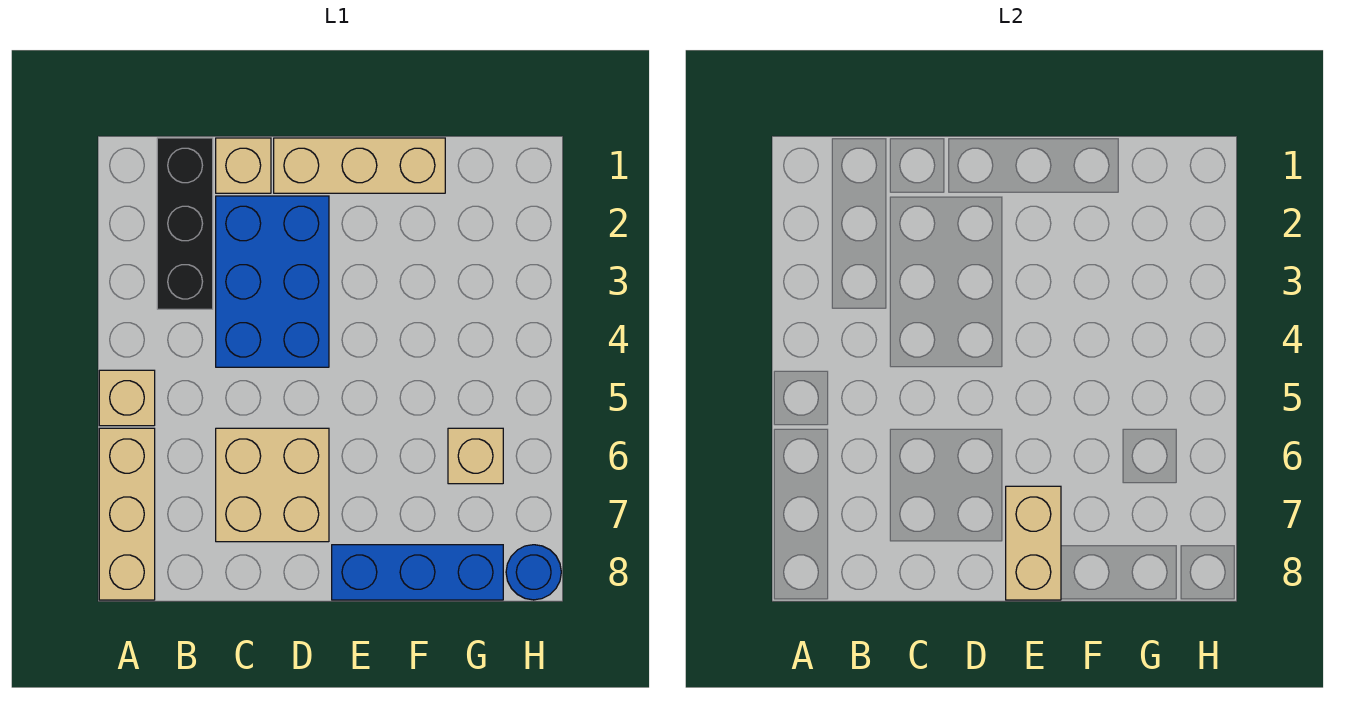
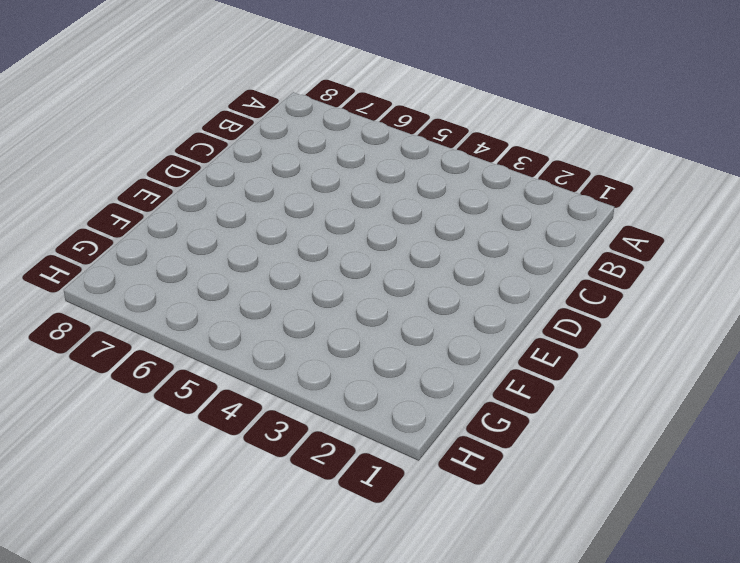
none -> tan brick A5 level 1
none -> tan brick A6:A8 level 1

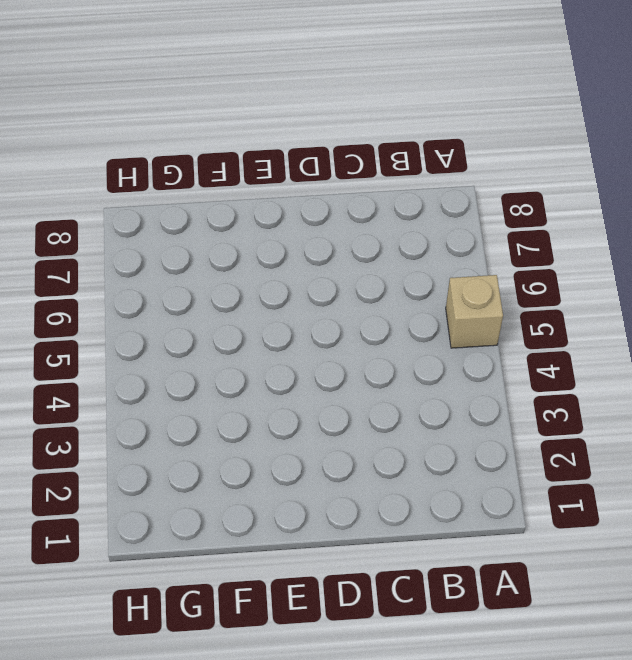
none -> tan brick A6:A8 level 1
none -> black brick B1:B3 level 1

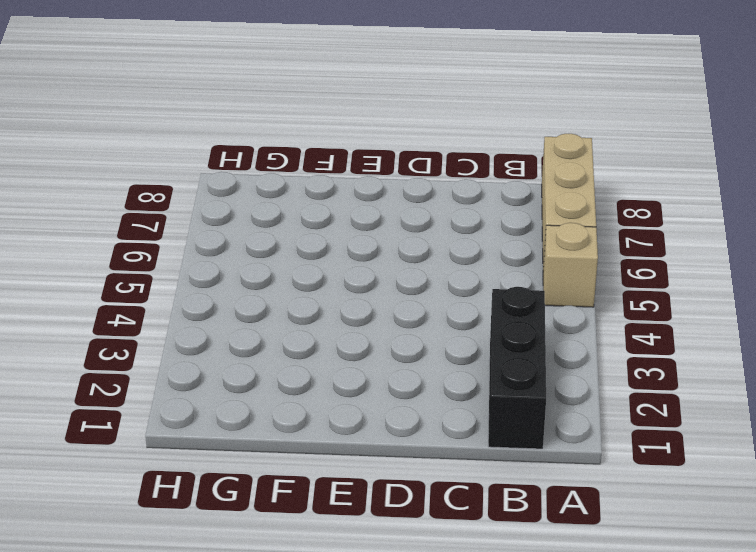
none -> tan brick C1 level 1
none -> blue brick C2:D4 level 1

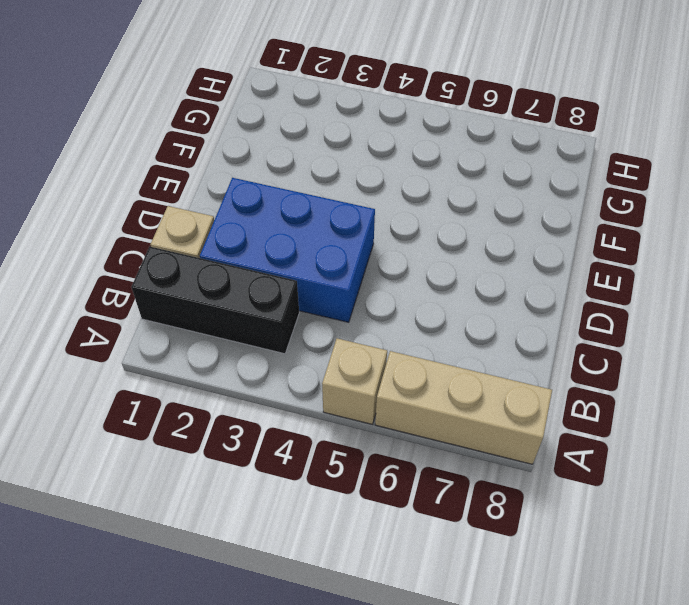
none -> tan brick C6:D7 level 1
none -> tan brick D1:F1 level 1

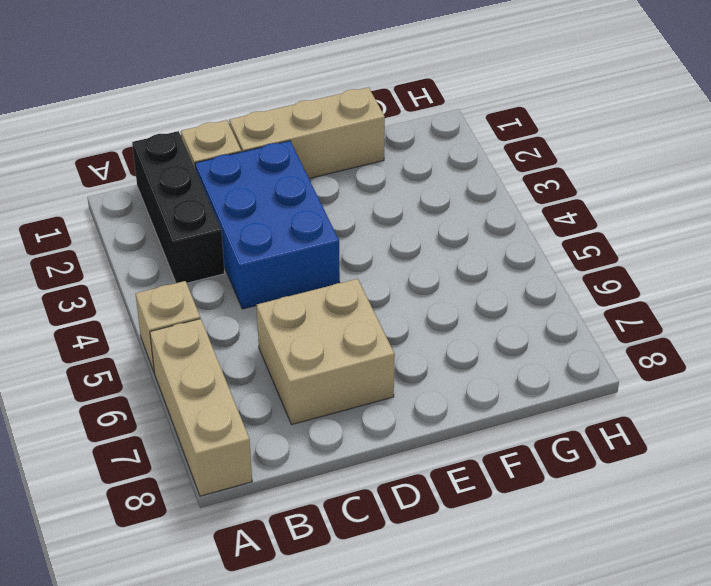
none -> blue brick E8:G8 level 1
none -> tan brick G6 level 1

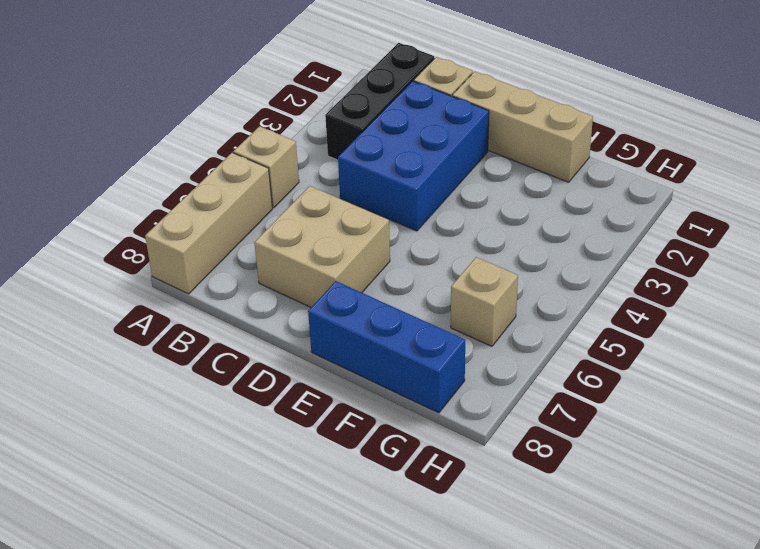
none -> blue round brick H8 level 1
none -> tan brick E7:E8 level 2

